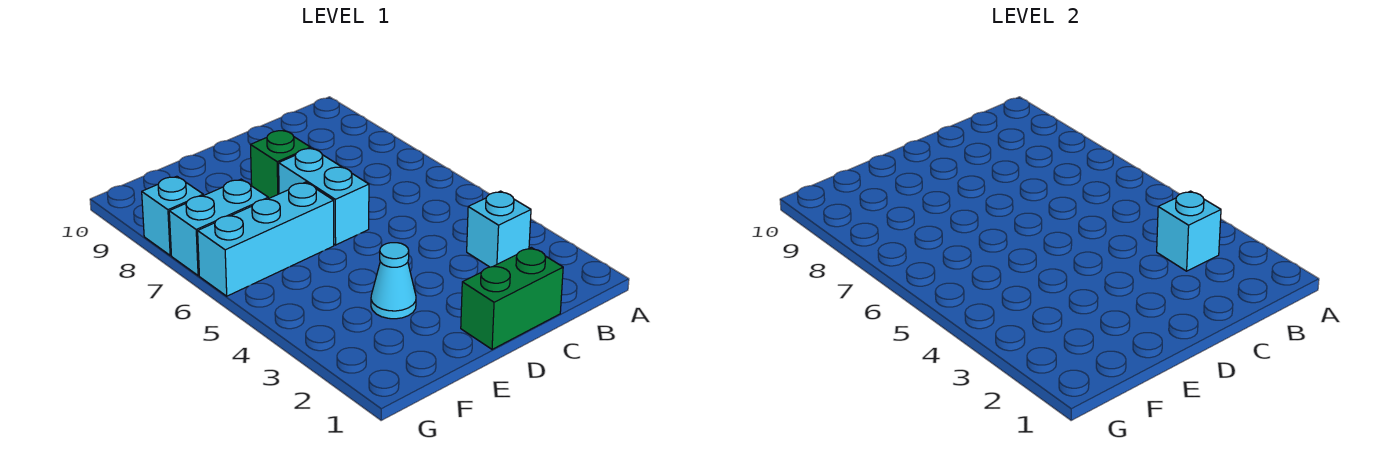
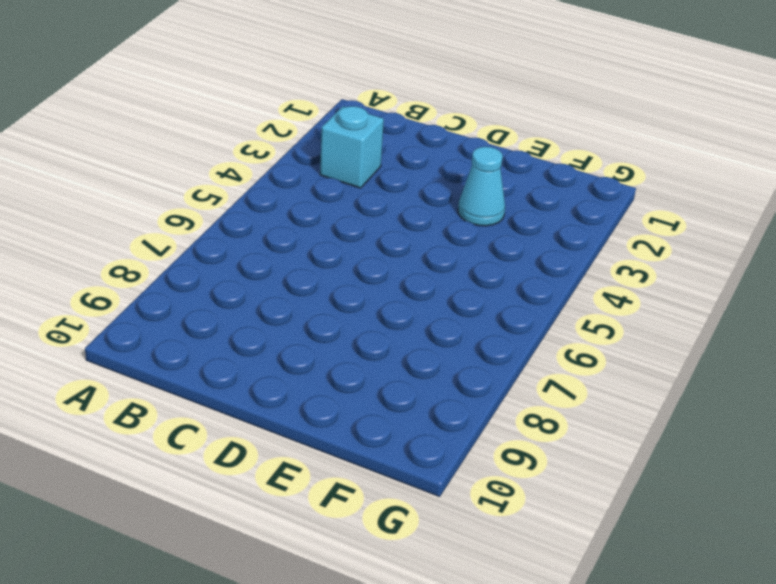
none -> green brick C1:D1 level 1
none -> cyan brick D6:D7 level 1

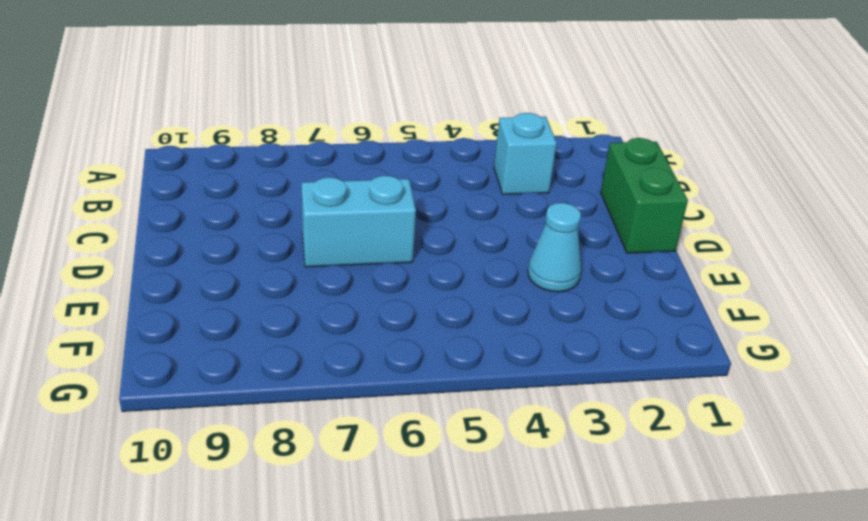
none -> green brick D8 level 1
none -> cyan brick E6:G6 level 1

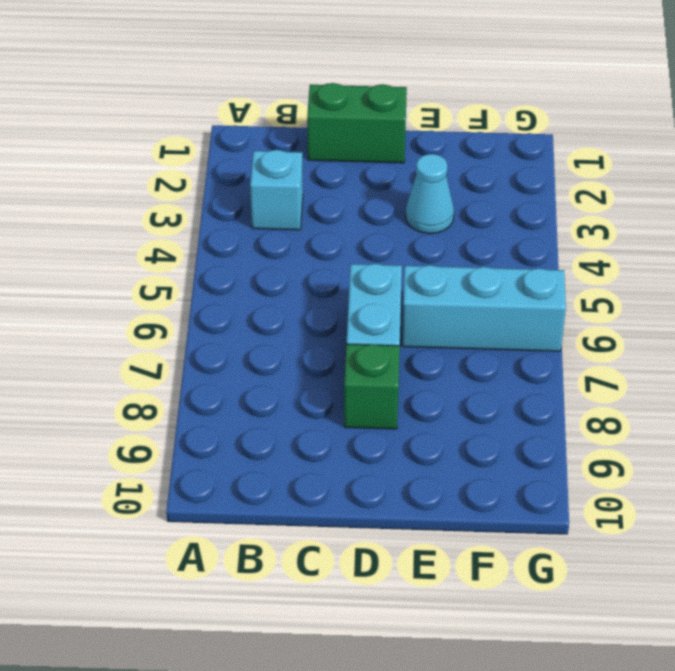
none -> cyan brick F7:G7 level 1
none -> cyan brick G8 level 1

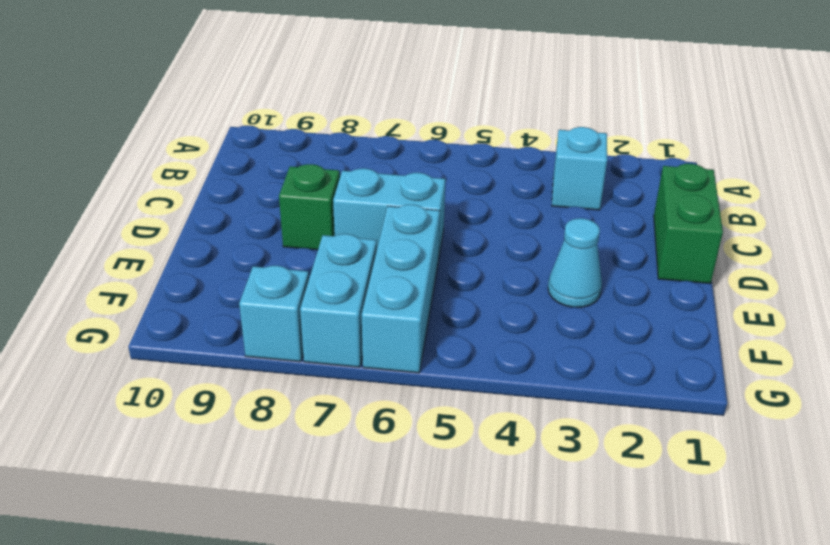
none -> cyan brick B3 level 2

